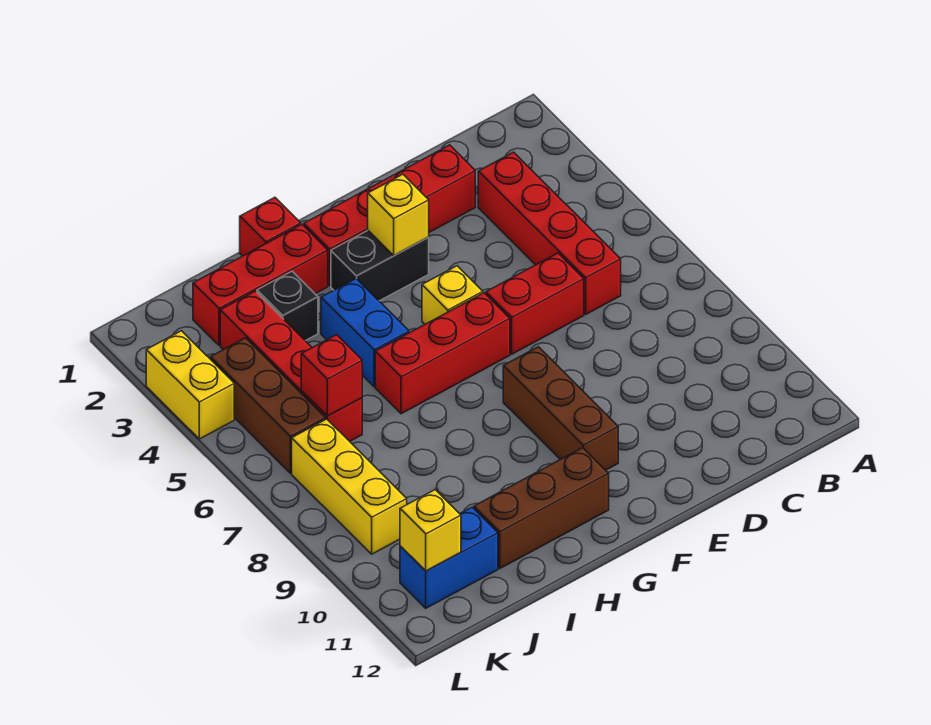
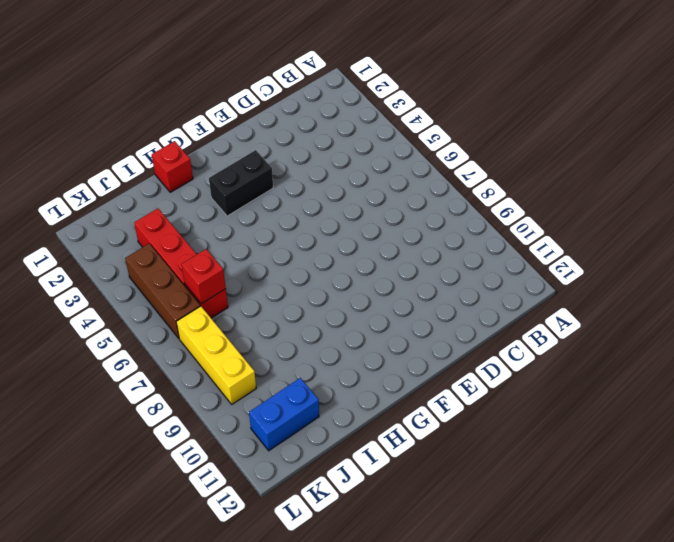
none -> red brick C3:C6 level 1
none -> red brick D2:G2 level 1
none -> red brick D6:E6 level 1

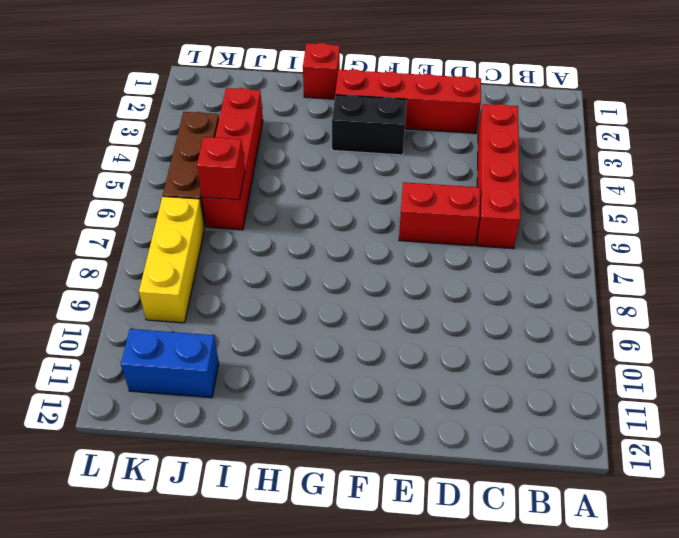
none -> yellow brick F5 level 1
none -> red brick F6:H6 level 1
none -> brown brick F8:F10 level 1

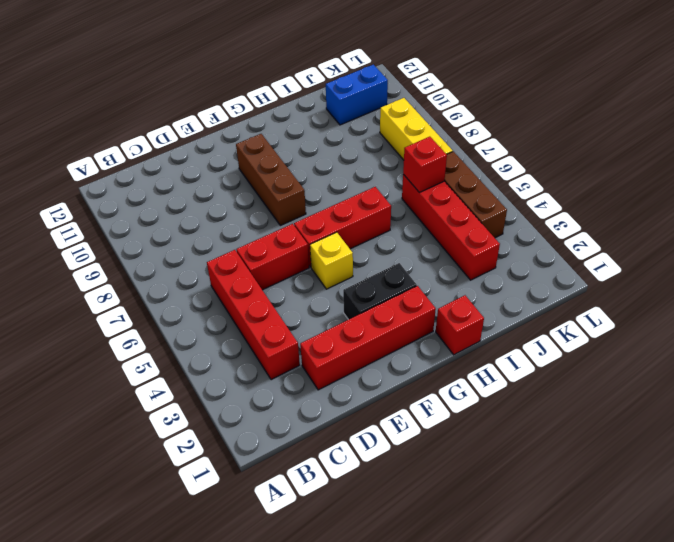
none -> brown brick G11:I11 level 1
none -> red brick H2:J2 level 1
none -> blue brick H4:H5 level 1

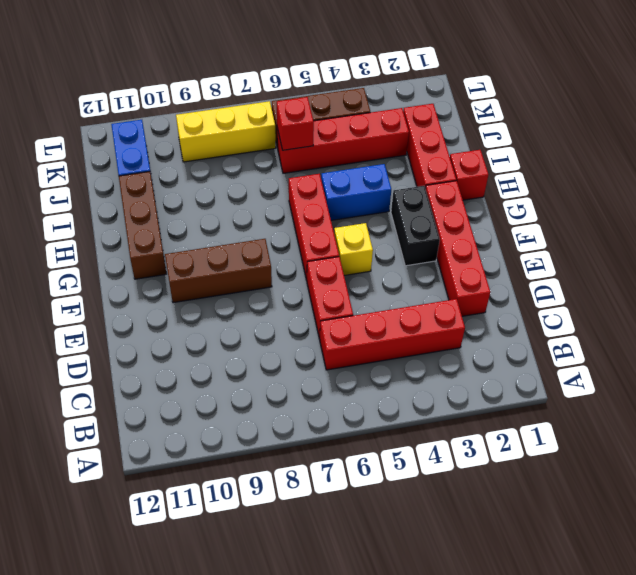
none -> black brick I3 level 1
none -> yellow brick L3:L4 level 1
none -> yellow brick F3 level 2

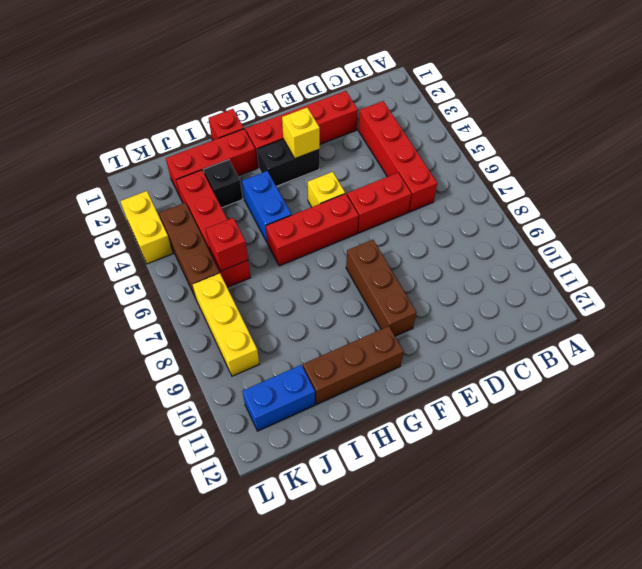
none -> yellow brick K11 level 2

